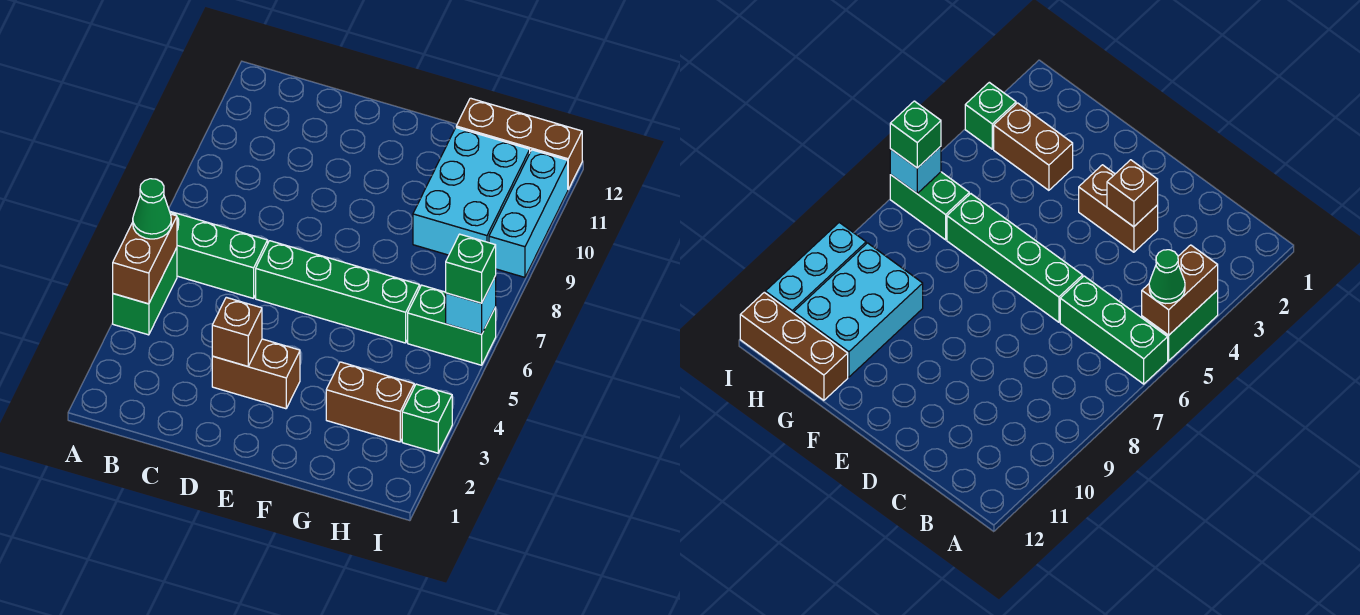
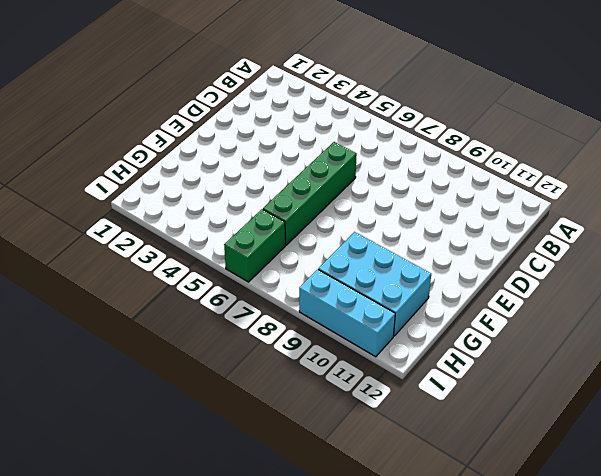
none -> green brick A4:A5 level 1
none -> green brick A6:C6 level 1
none -> brown brick D3:E3 level 1

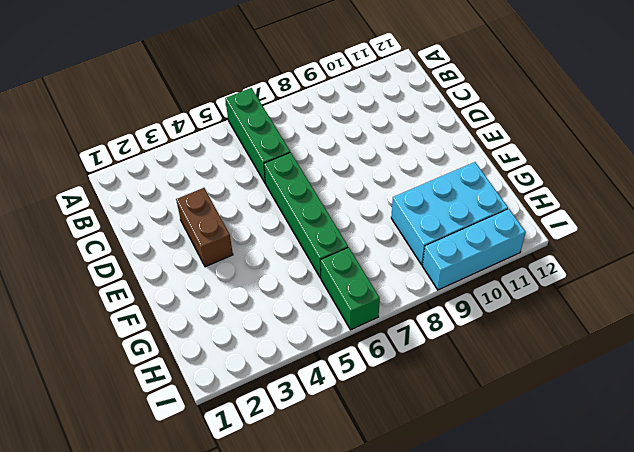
none -> green brick A4:A5 level 1
none -> brown brick G3:H3 level 1
none -> brown brick G12:I12 level 1

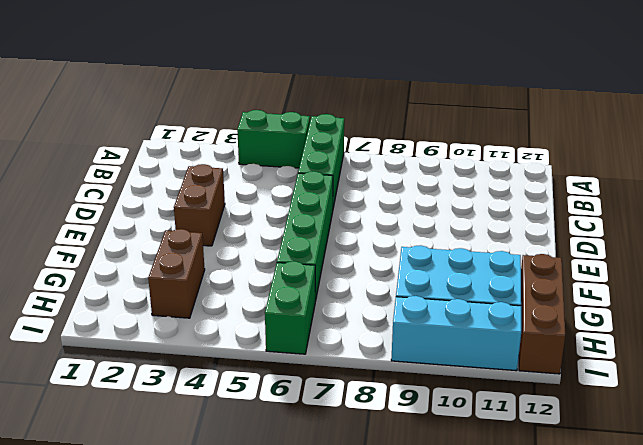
none -> green brick I3 level 1
none -> brown brick A4:A5 level 2
none -> brown brick D3 level 2

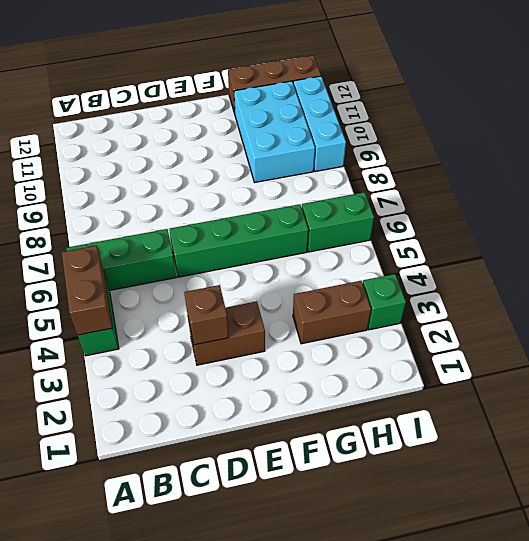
none -> cyan brick I6 level 2
none -> green cone A5 level 3
none -> green brick I6 level 3

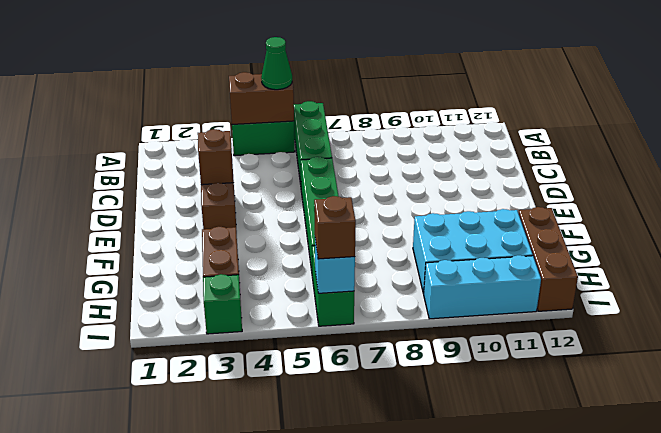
brown brick I6 level 3 -> green brick I6 level 3

